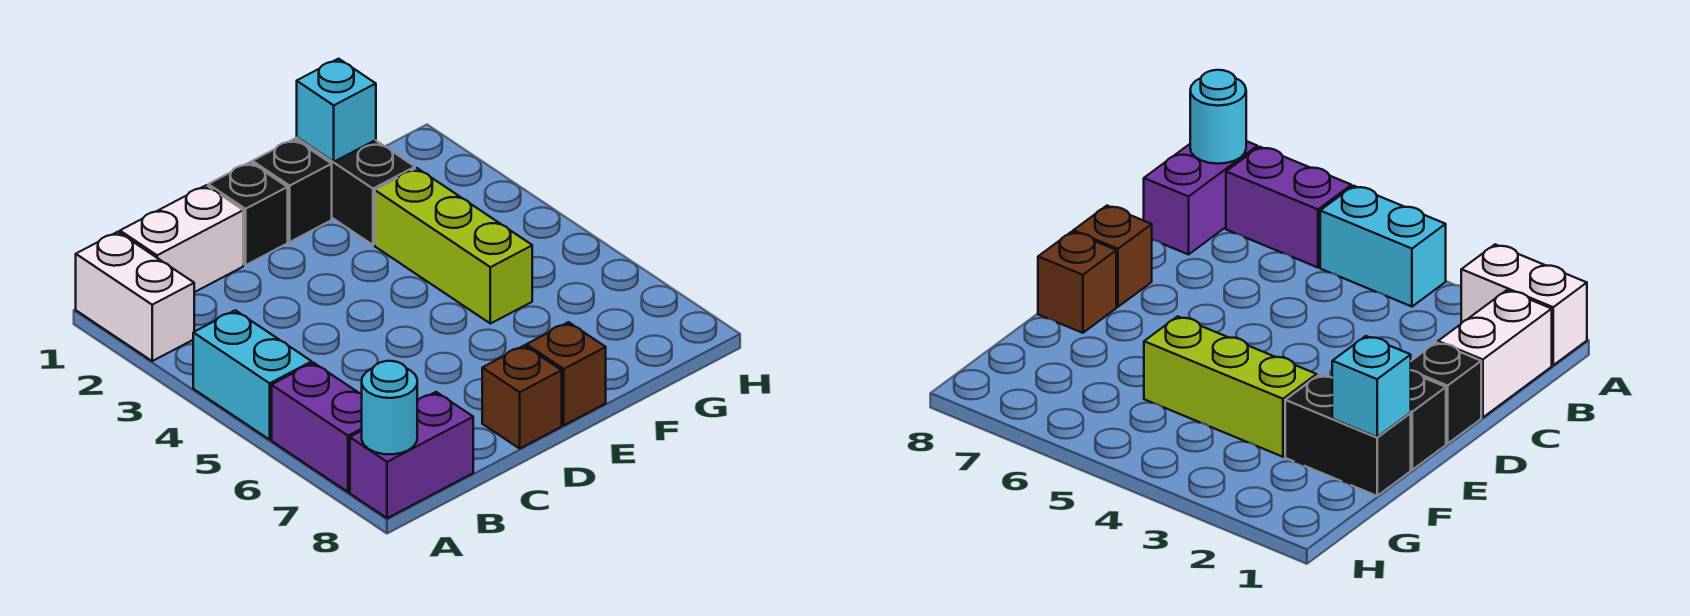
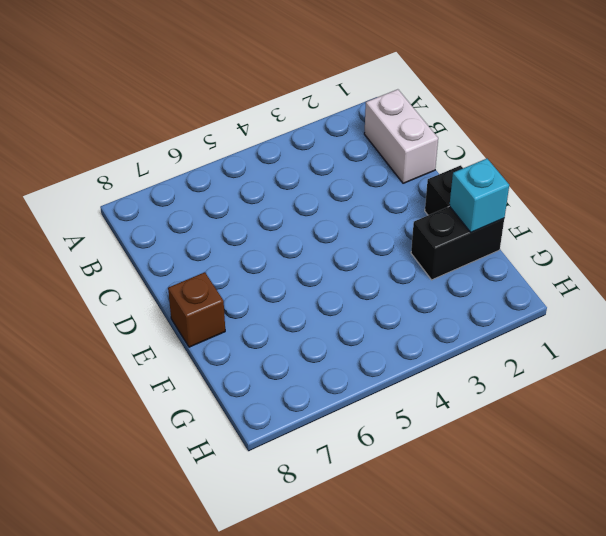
none -> white brick A1:A2 level 1
none -> cyan brick A4:A5 level 1
none -> purple brick A6:A7 level 1

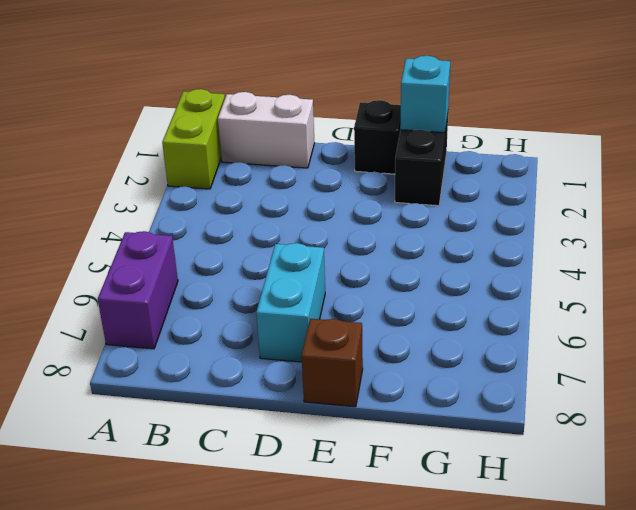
lime brick A1:A2 level 1 -> white brick A1:A2 level 1
cyan brick D6:D7 level 1 -> cyan brick A4:A5 level 1
none -> purple brick A8:B8 level 1
none -> black brick D1 level 1
none -> brown brick D8 level 1

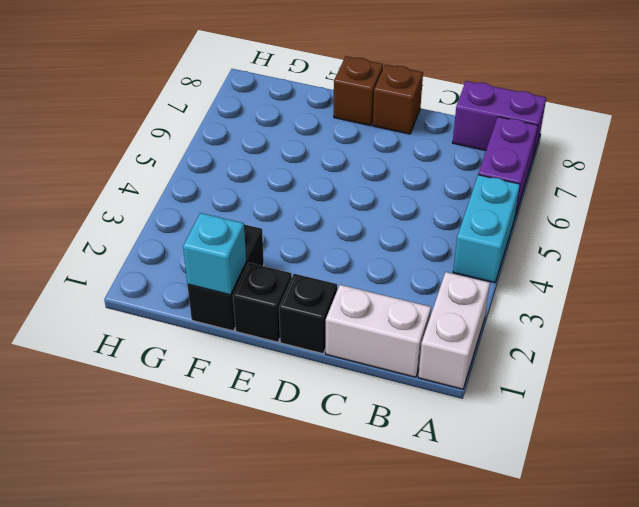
none -> lime brick F3:F5 level 1
none -> cyan round brick A8 level 2

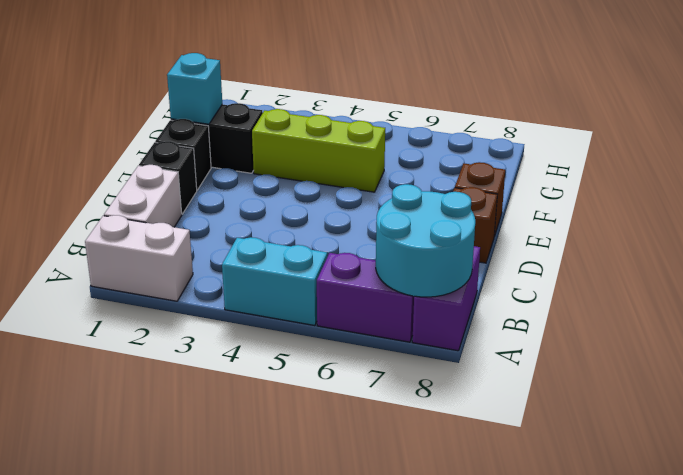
cyan round brick A7:B8 level 2 -> cyan round brick A8 level 2

